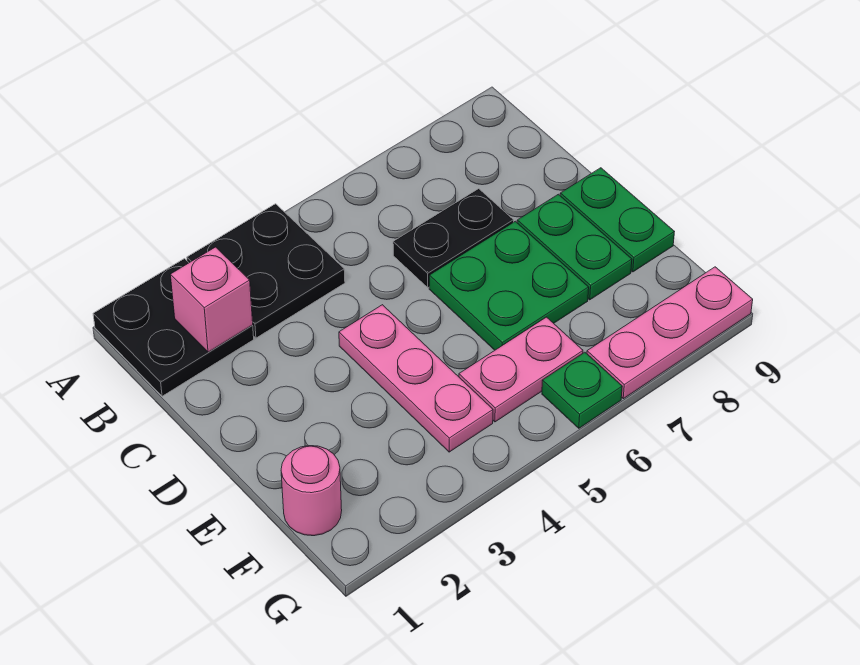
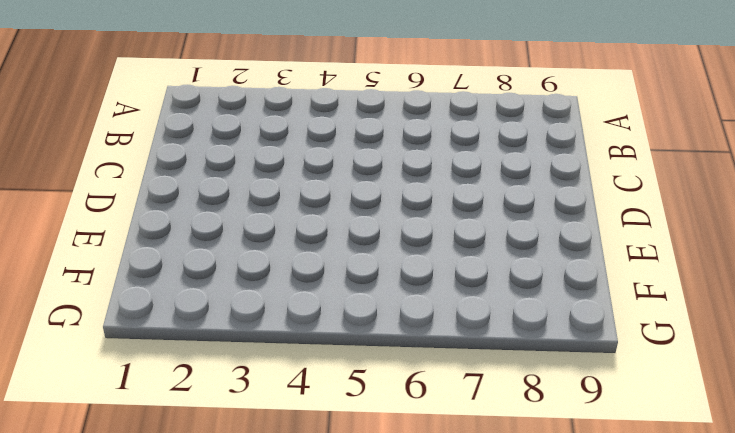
none -> black plate A1:B2 level 1
none -> black plate A3:B4 level 1
none -> black plate C6:C7 level 1

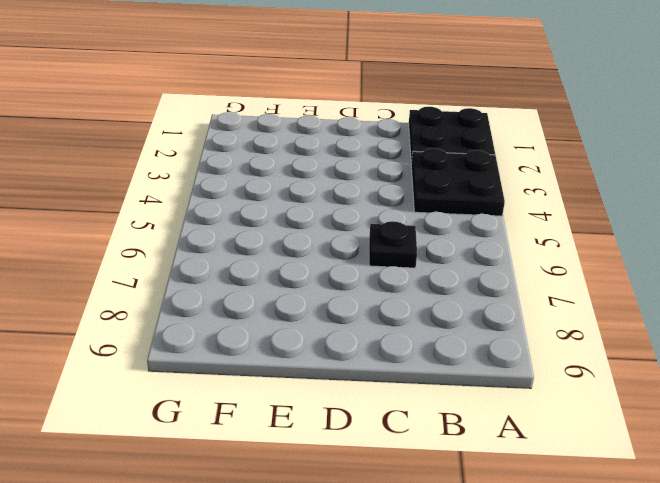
black plate C6 level 1 -> black plate C6:C7 level 1
none -> pink plate D4:F4 level 1
none -> green plate D6:E7 level 1
none -> green plate D8:E8 level 1

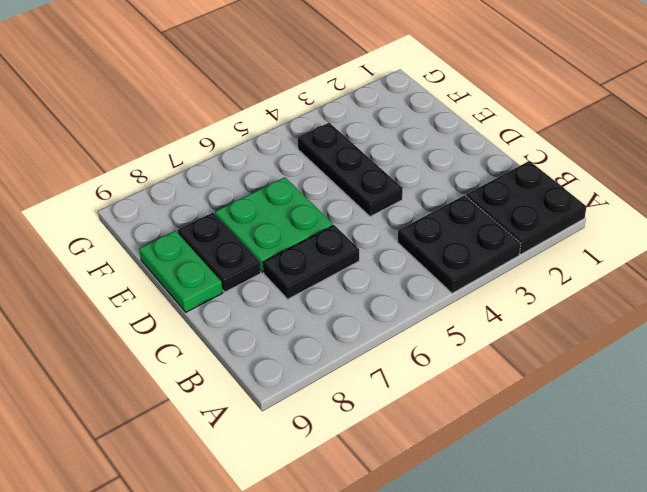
black plate D4:F4 level 1 -> pink plate D4:F4 level 1
black plate D8:E8 level 1 -> green plate D8:E8 level 1
none -> pink round brick F1 level 1
none -> pink plate F5:F6 level 1
none -> green plate G6 level 1

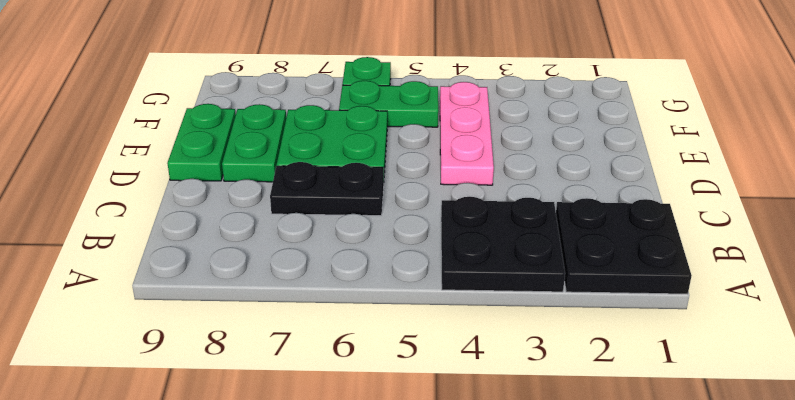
green plate F5:F6 level 1 -> pink plate F5:F6 level 1
none -> pink round brick F1 level 1
none -> pink plate G7:G9 level 1
none -> pink brick B2 level 2

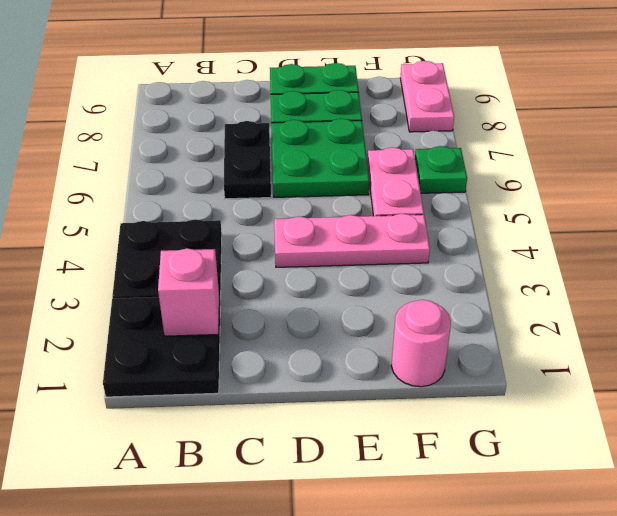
pink plate G8:G9 level 1 -> pink plate G7:G9 level 1

